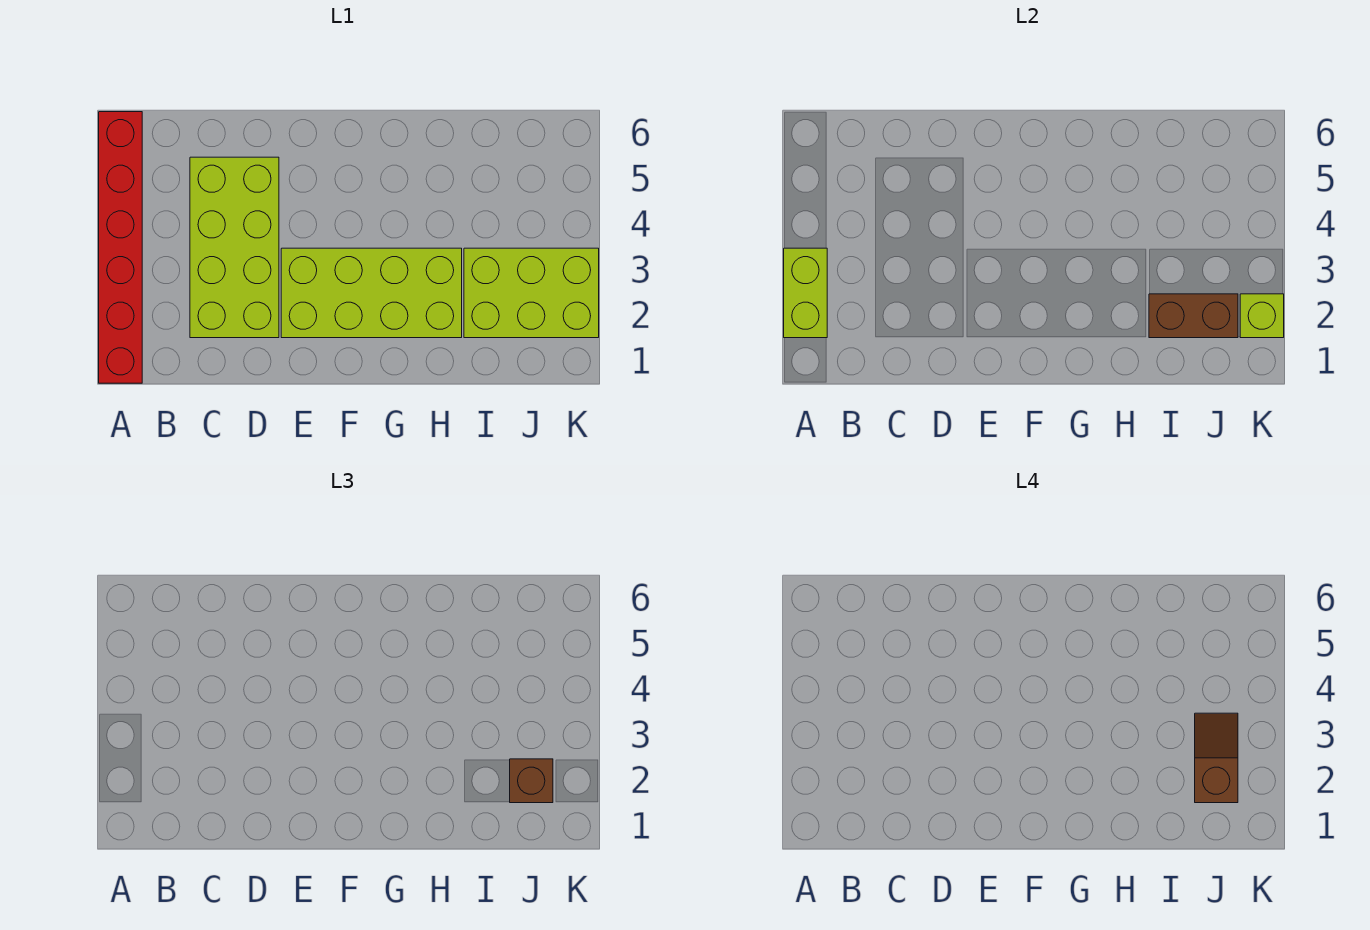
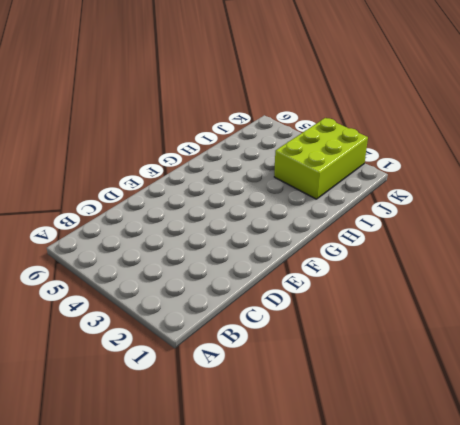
none -> red brick A1:A6 level 1
none -> lime brick C2:D5 level 1

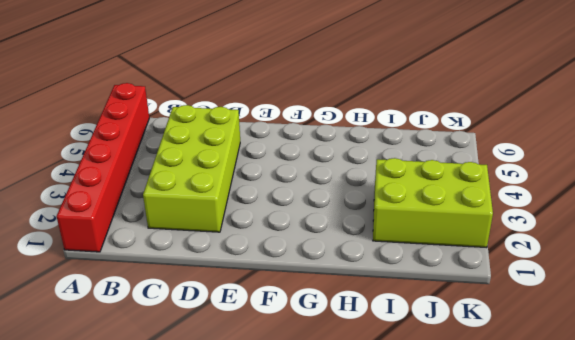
none -> lime brick E2:H3 level 1
none -> lime brick A2:A3 level 2

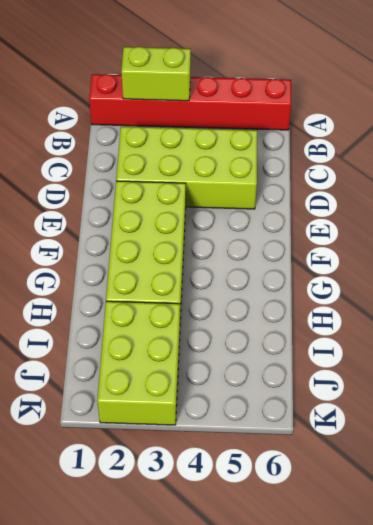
none -> brown brick I2:J2 level 2
none -> lime brick K2 level 2

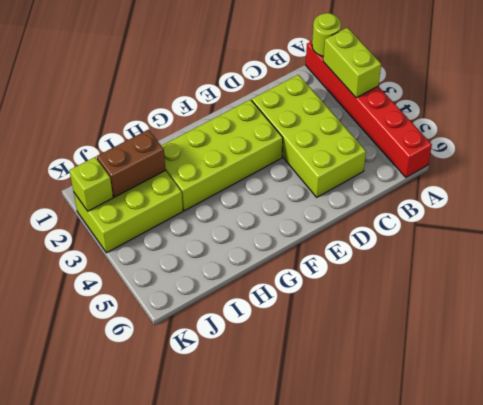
lime round brick A1 level 2 -> none
none -> brown brick J2 level 3
none -> brown slope J2:J3 level 4 top 2

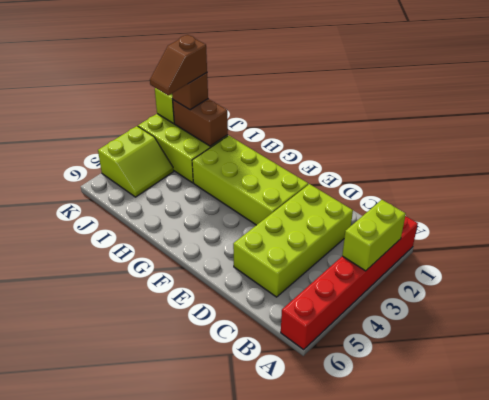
lime slope J4:K5 level 1 top K -> none

